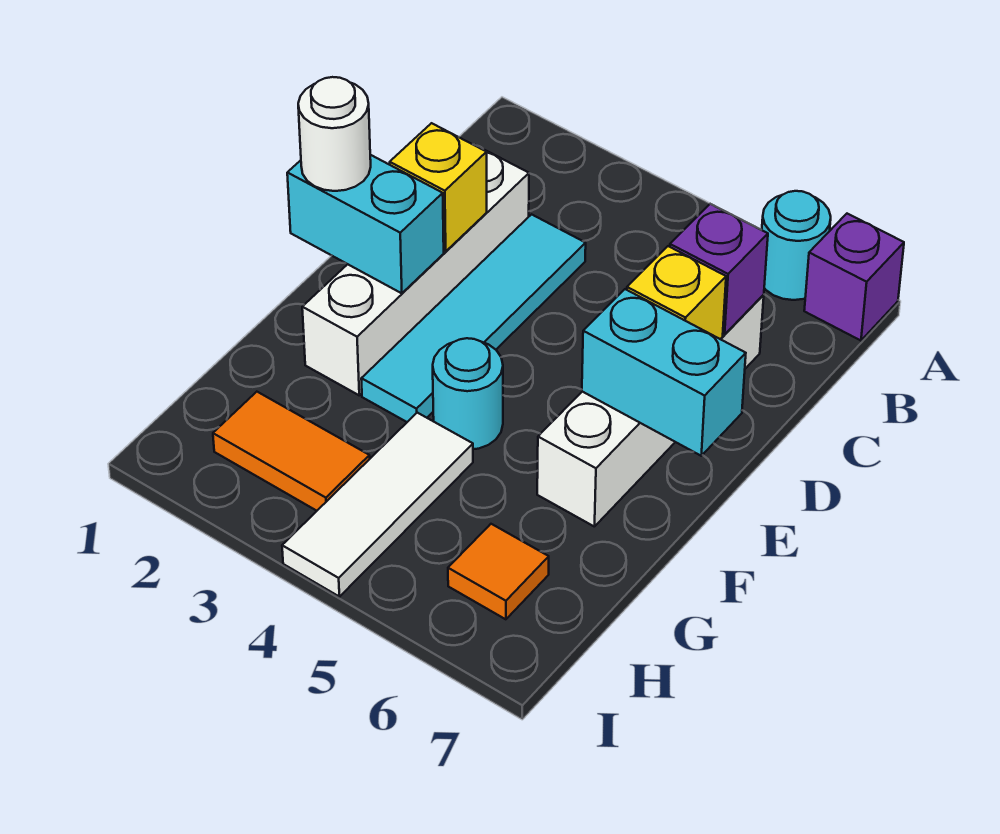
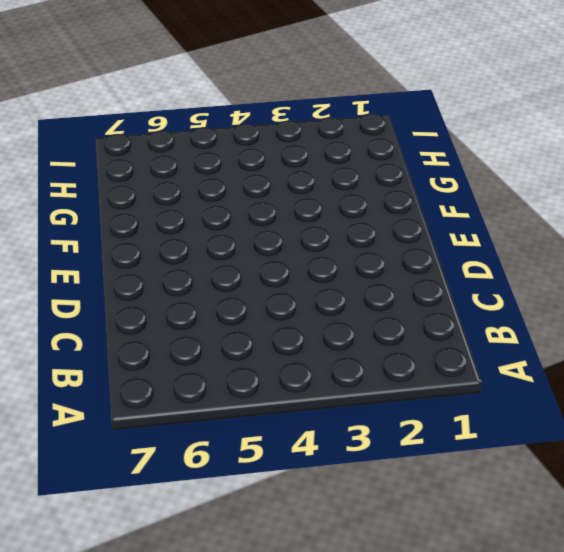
none -> cyan round brick A6 level 1
none -> purple brick A7 level 1
none -> white brick C2:F2 level 1

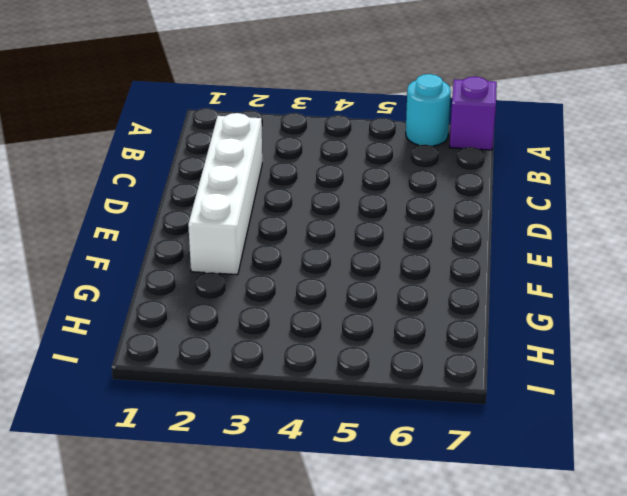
none -> cyan tile C3:F3 level 1
none -> white brick C6:F6 level 1
none -> cyan round brick F4 level 1

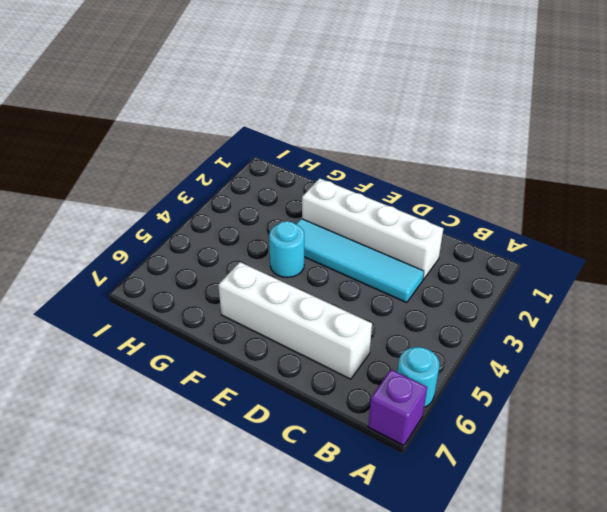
none -> white tile G4:I4 level 1
none -> orange tile H2:H3 level 1
none -> orange tile H6 level 1

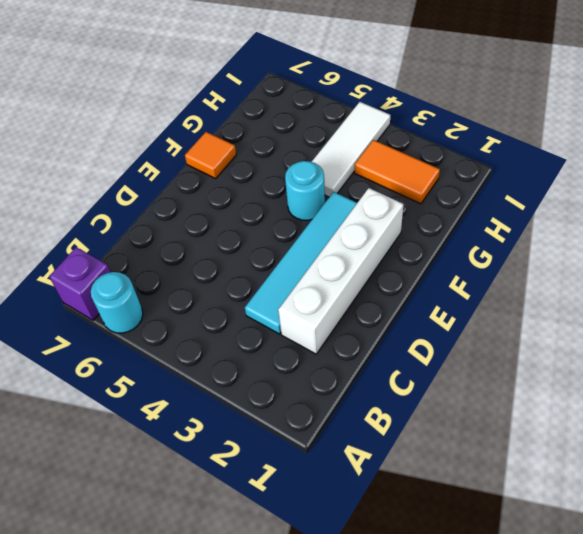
orange tile F7 level 1 -> orange tile H6 level 1
none -> white brick C6:F6 level 1
none -> purple brick C6 level 2
none -> yellow brick D2 level 2

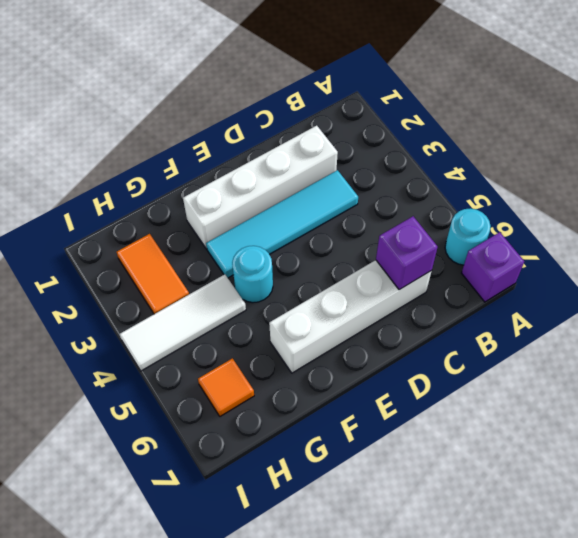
none -> yellow brick D2 level 2
none -> yellow brick D6 level 2
none -> cyan brick E1:E2 level 2

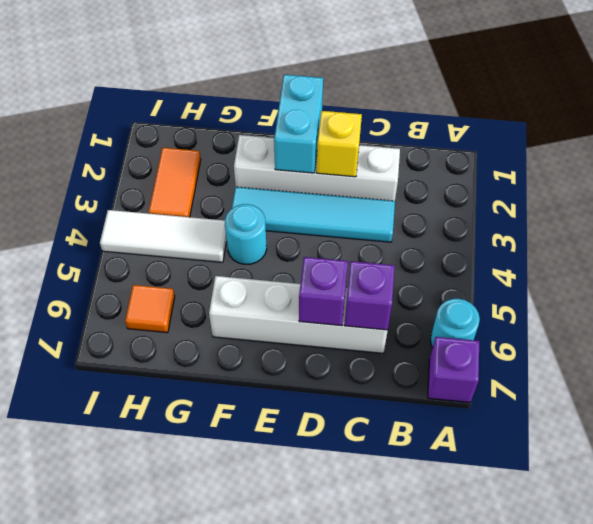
purple brick D6 level 2 -> yellow brick D6 level 2
none -> cyan brick E6:E7 level 2
none -> white round brick E1 level 3

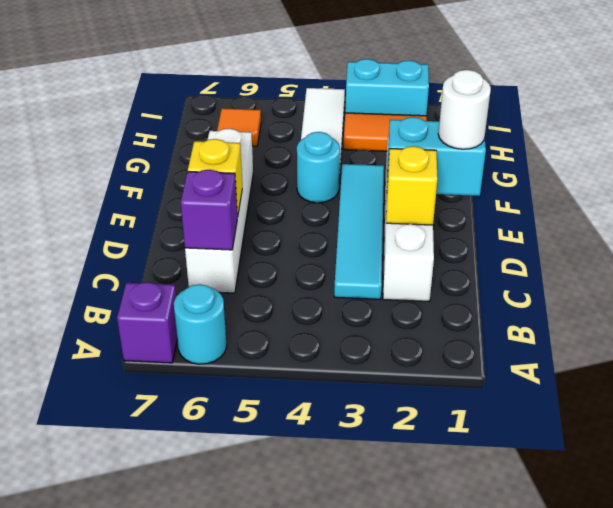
cyan brick I2:I3 level 1 -> cyan brick E6:E7 level 2

